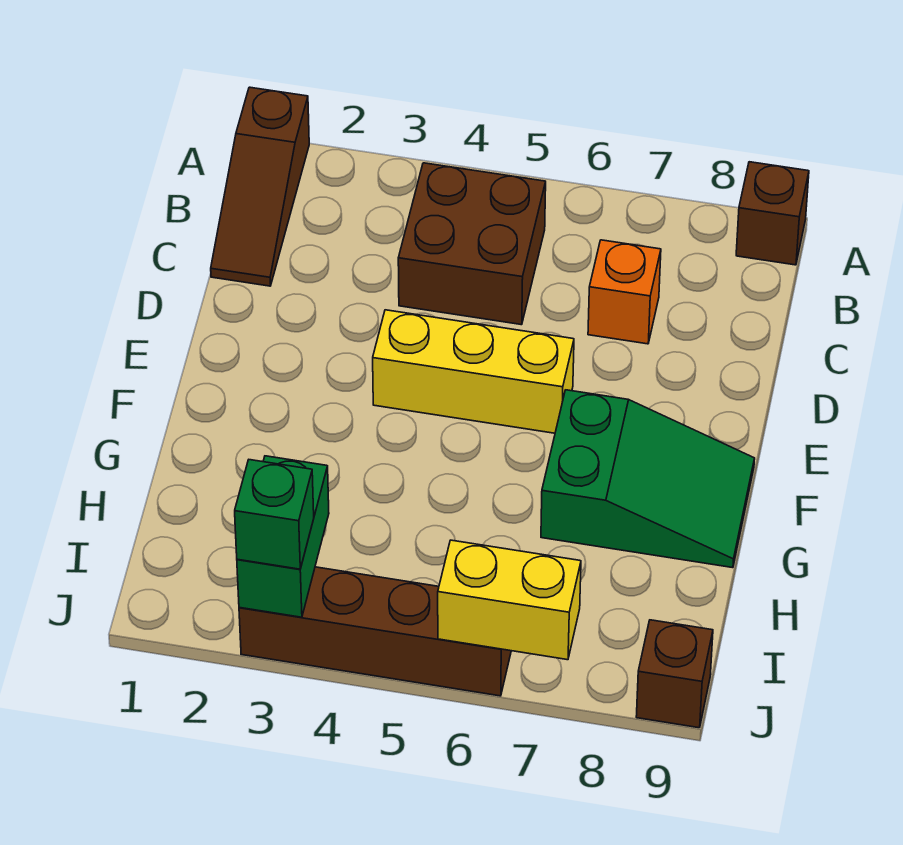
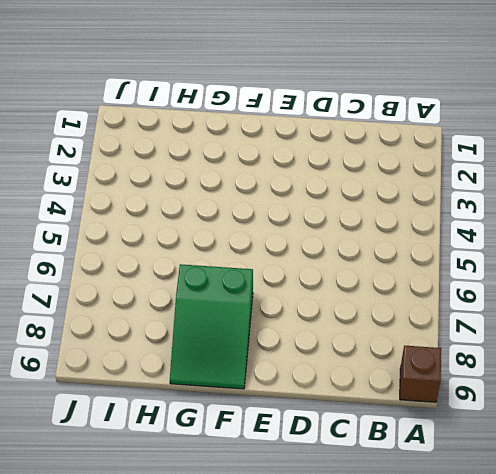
none -> brown slope A1:C1 level 1 top A
none -> brown brick B4:C5 level 1

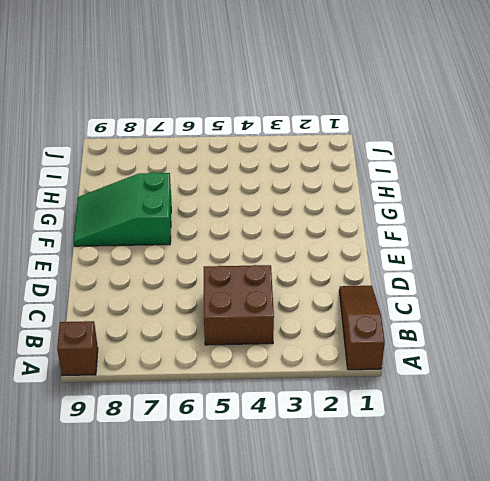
none -> orange brick C7 level 1
none -> yellow brick E4:E6 level 1

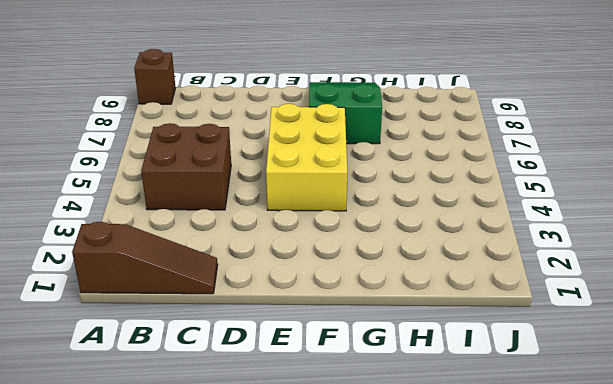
yellow brick E4:F6 level 1 -> yellow brick E4:E6 level 1
none -> orange brick C7 level 1
none -> brown brick J3:J6 level 1

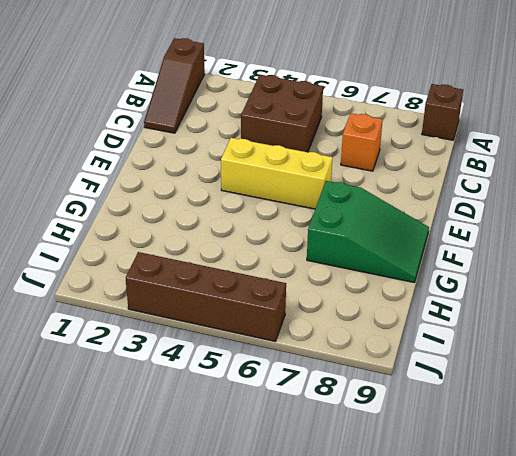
none -> brown brick J9 level 1
none -> green brick I3:J3 level 2

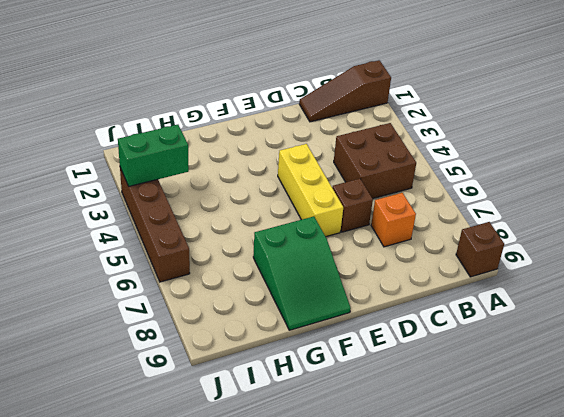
brown brick D6 level 1 -> brown brick J9 level 1
none -> yellow brick J6:J7 level 2
none -> green brick J3 level 3

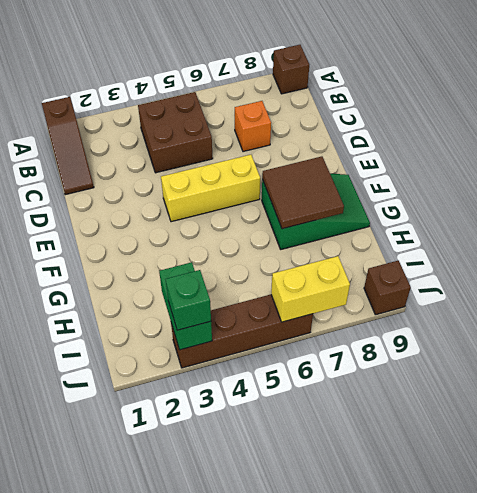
brown tile F7:G8 level 2 -> none

